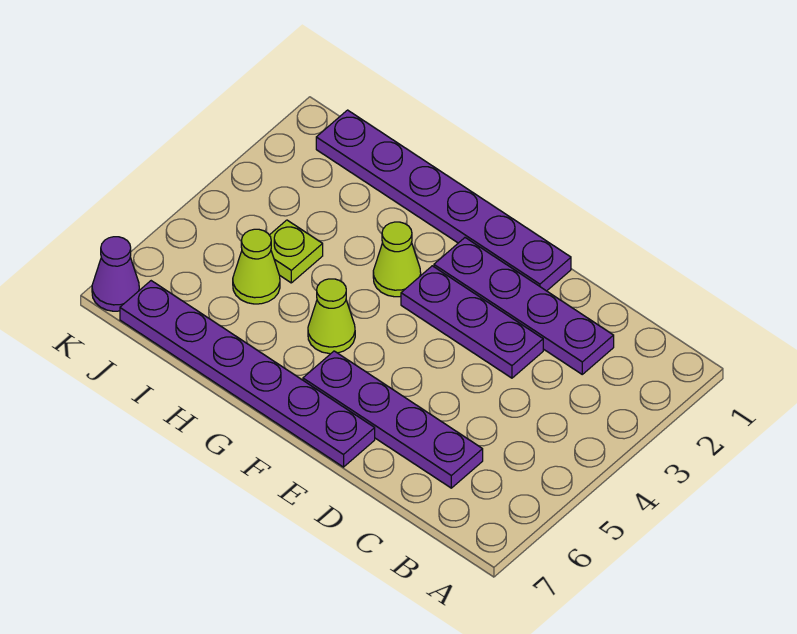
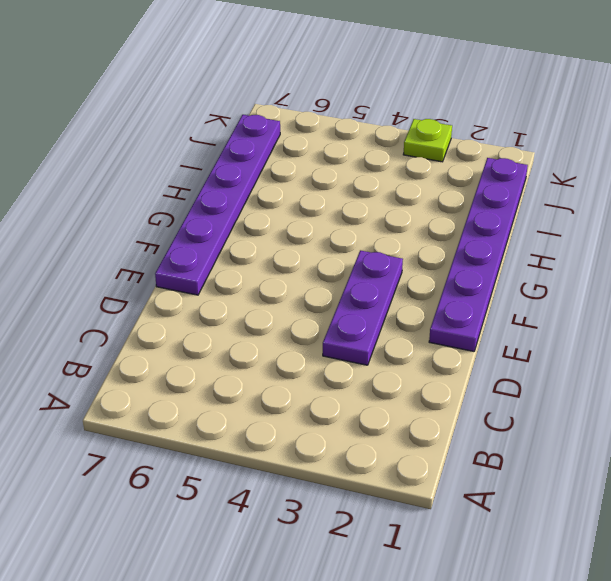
lime plate K3 level 1 -> lime plate I4 level 1
none -> purple plate C2:F2 level 1
none -> purple plate C6:F6 level 1

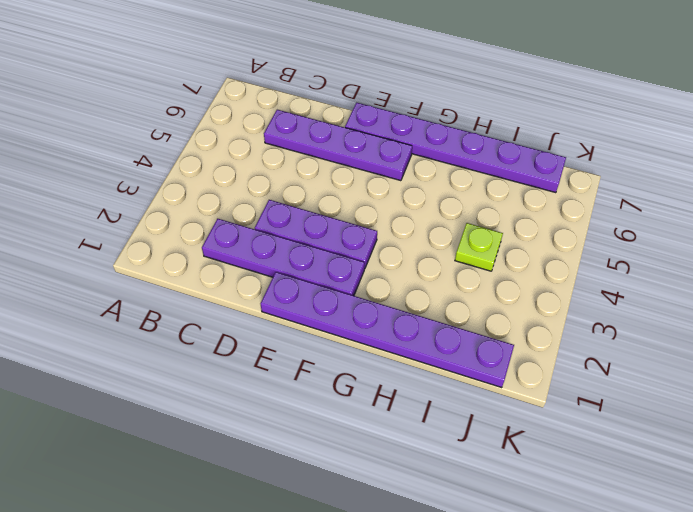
none -> lime cone G3 level 1
none -> lime cone G5 level 1

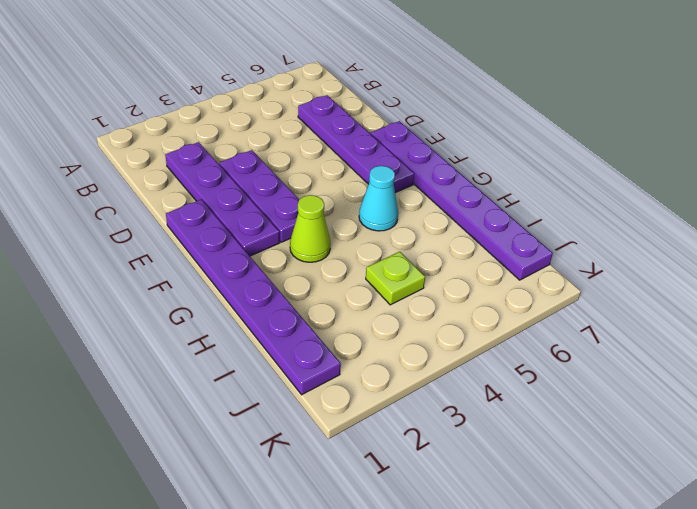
cyan cone G5 level 1 -> lime cone G5 level 1
none -> lime cone I5 level 1
none -> purple cone K7 level 1

